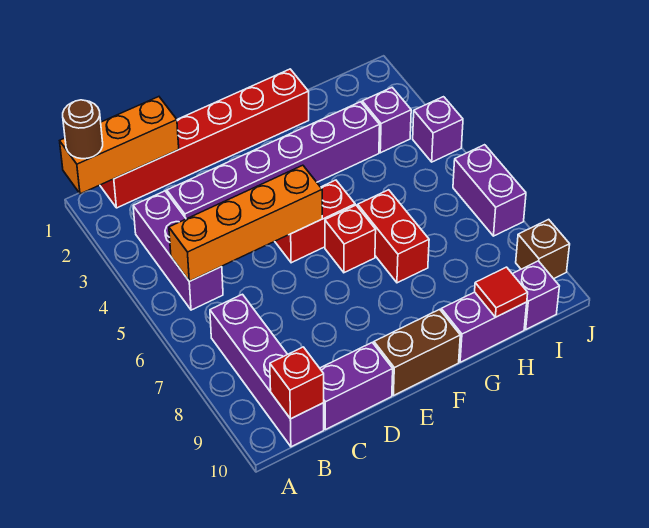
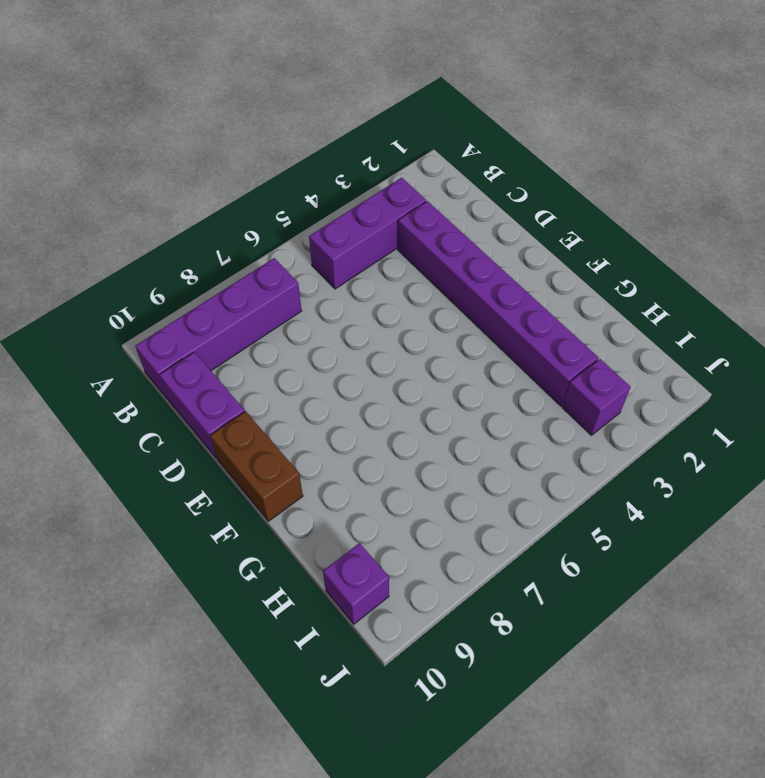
none -> red brick B1:G1 level 1
none -> red brick E5:F5 level 1
none -> red brick F6 level 1

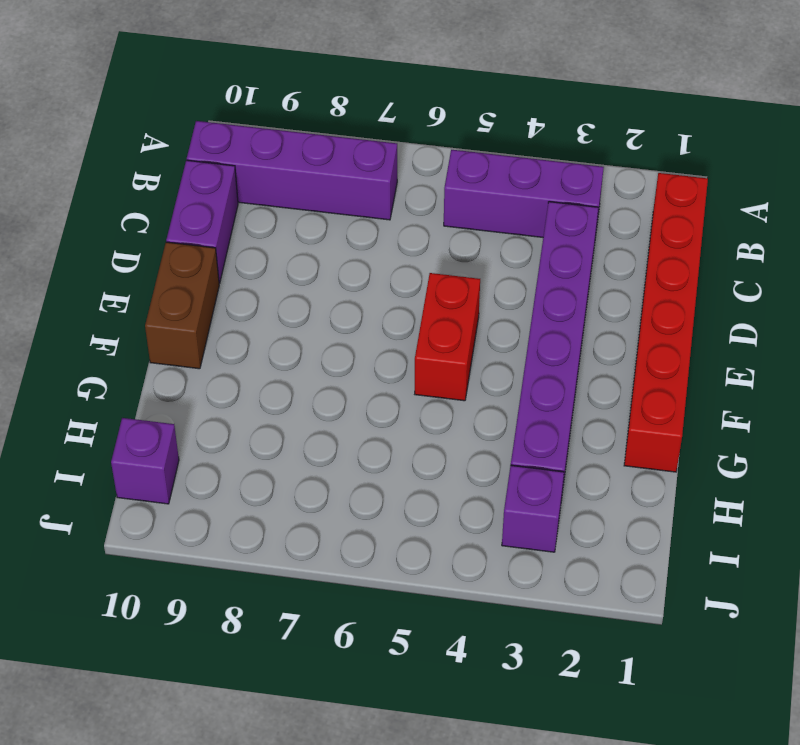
none -> red brick F6 level 1
none -> red brick G6:G7 level 1
none -> purple brick G10:H10 level 1

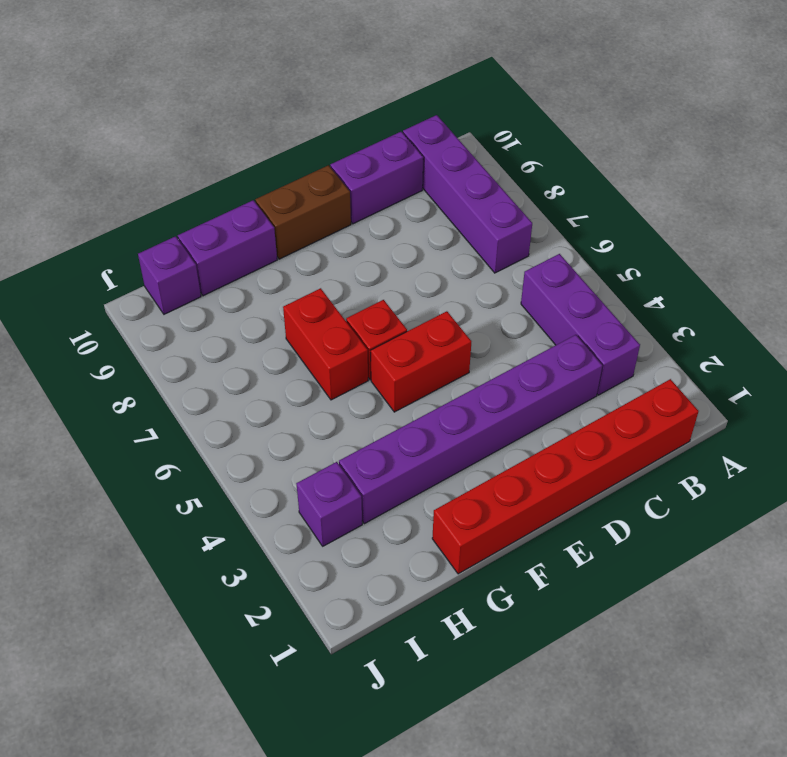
none -> purple brick J4 level 1
none -> purple brick J6:J7 level 1
none -> brown brick J9 level 1

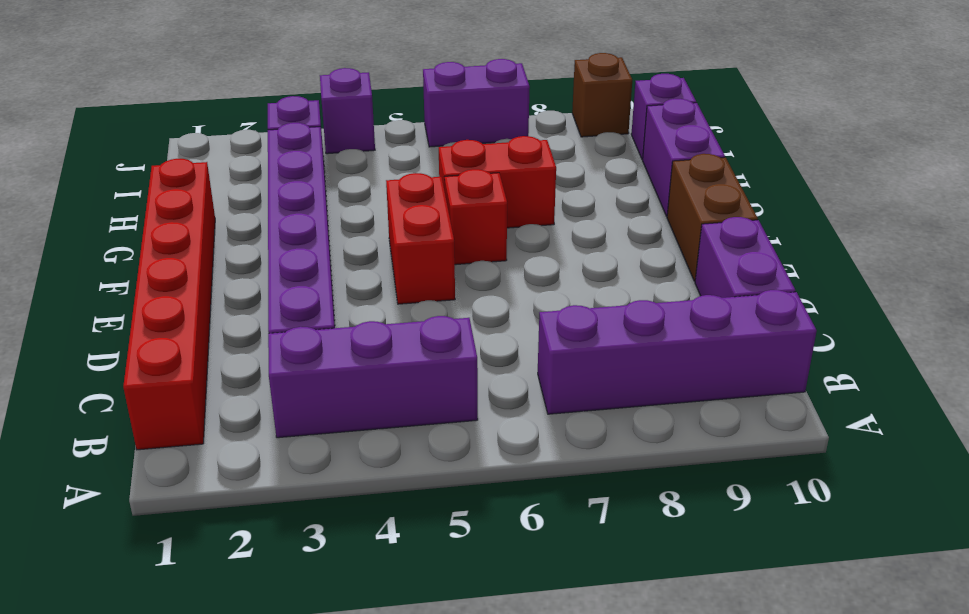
none -> orange brick A1:C1 level 2
none -> orange brick B5:E5 level 2
none -> red brick B10 level 2

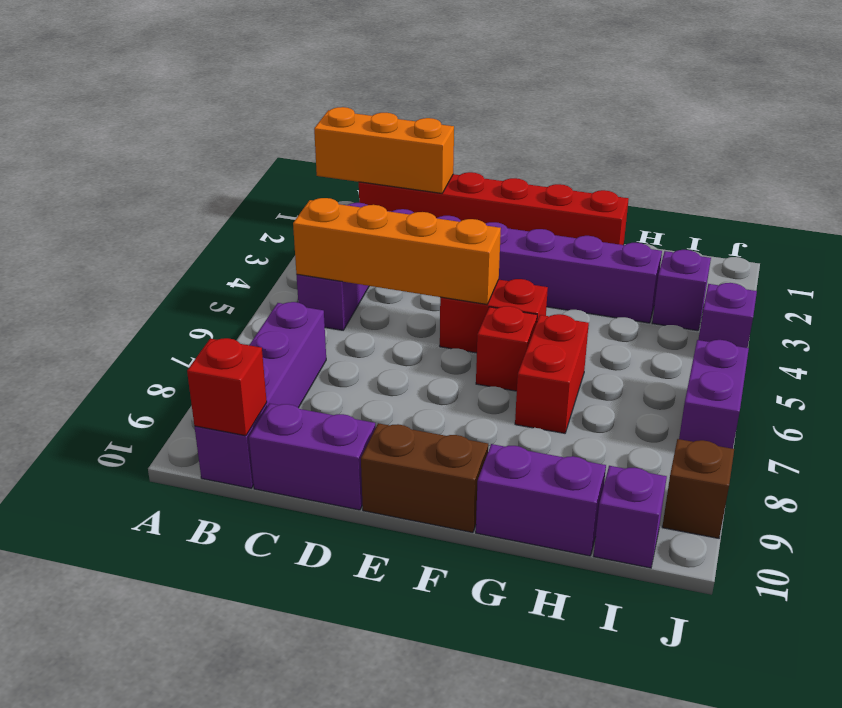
none -> red tile H10 level 2
none -> brown round brick A1 level 3

